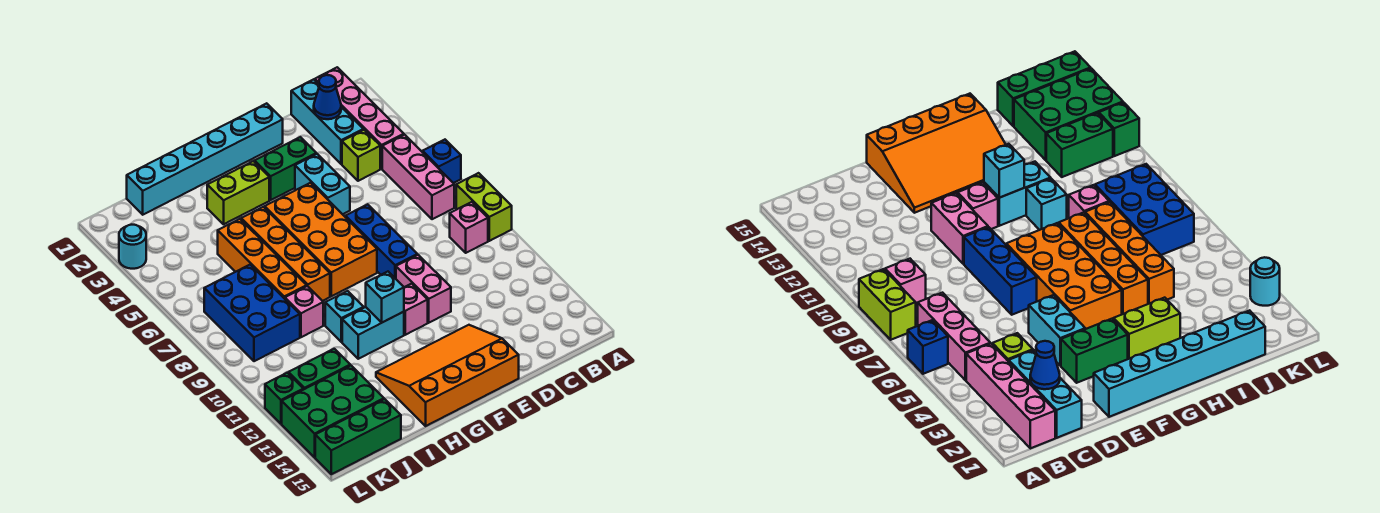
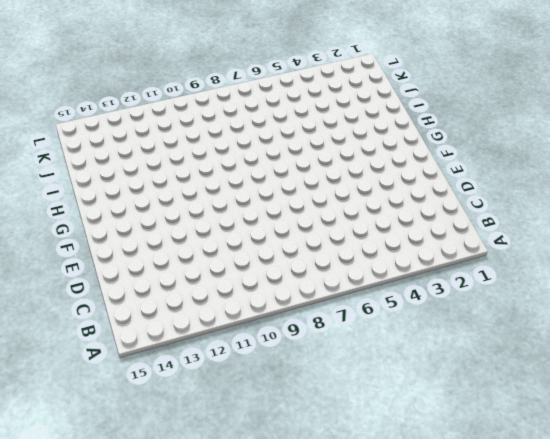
none -> blue brick A6 level 1
none -> lime brick A8:A9 level 1
none -> pink brick B1:B4 level 1

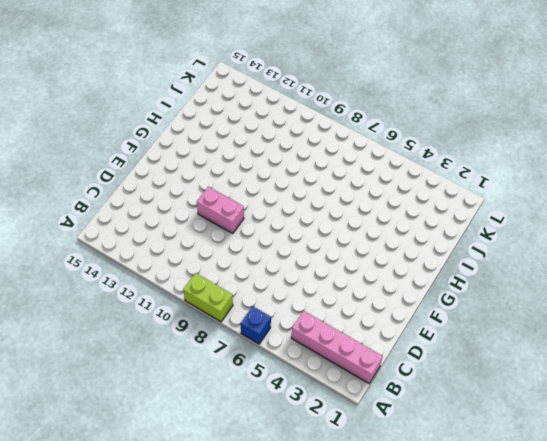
none -> pink brick B5:B7 level 1
none -> pink brick B9 level 1
none -> cyan brick C1:C3 level 1

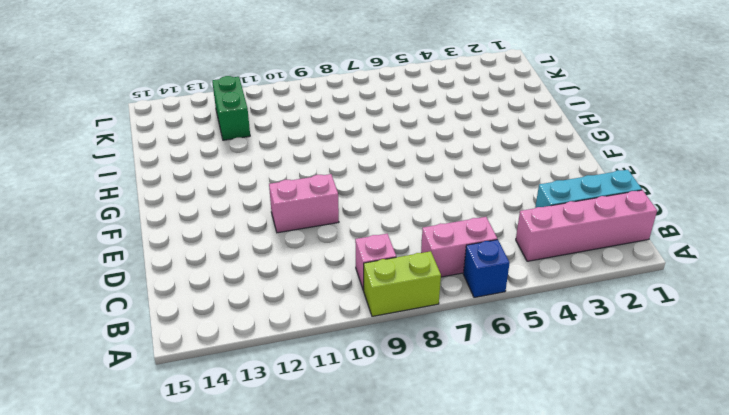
pink brick B6:B7 level 1 -> pink brick B5:B7 level 1
none -> lime brick C4 level 1
none -> cyan brick E1:J1 level 1
none -> green brick E3:F3 level 1

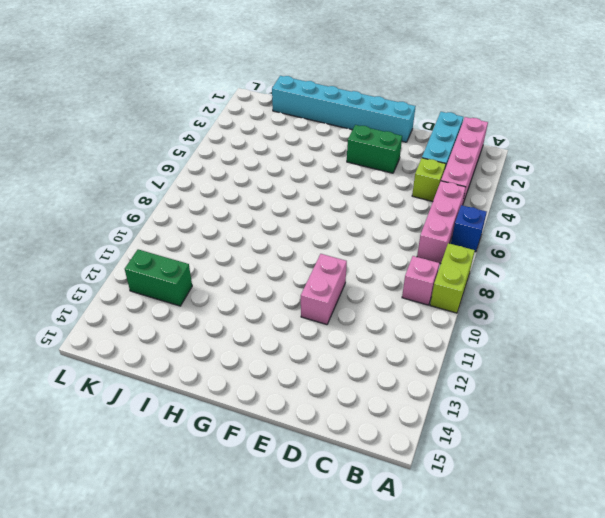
none -> cyan brick E4:E5 level 1
none -> blue brick E7:E9 level 1
none -> orange slope E13:H15 level 1 top 15

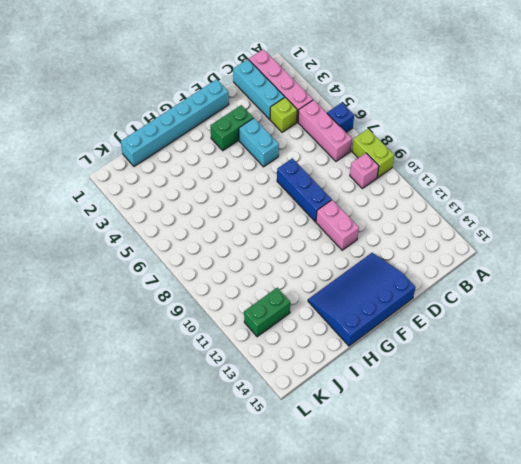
blue slope E13:H15 level 1 top 15 -> orange slope E13:H15 level 1 top 15
none -> orange brick F5:G8 level 1
none -> pink brick F11 level 1
none -> lime brick G3:H3 level 1

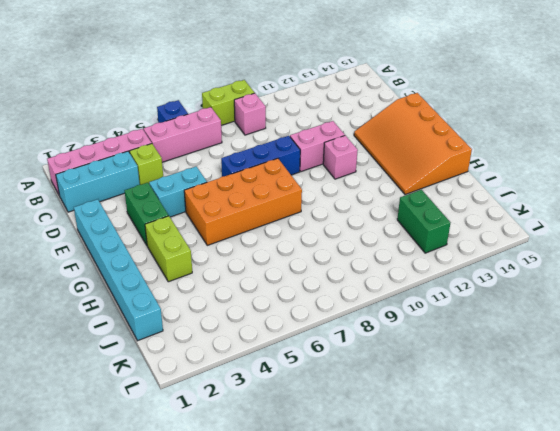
none -> cyan brick G11:H11 level 1
none -> orange brick H5:H8 level 1
none -> cyan brick H10 level 1

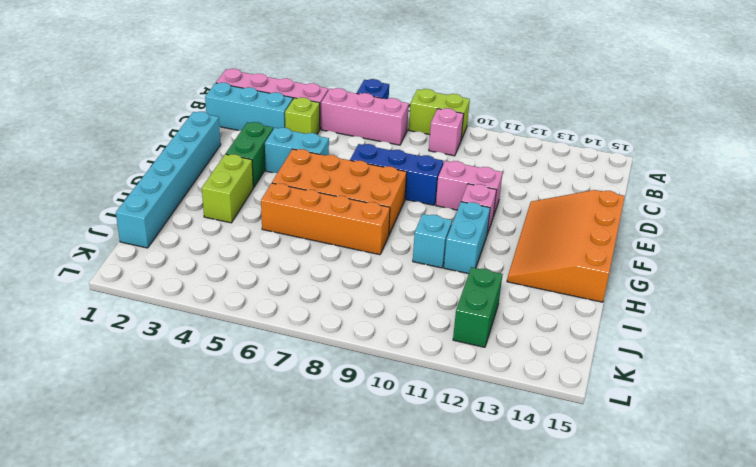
none -> orange brick I5:I8 level 1
none -> pink brick I9 level 1
none -> blue brick J7:K9 level 1

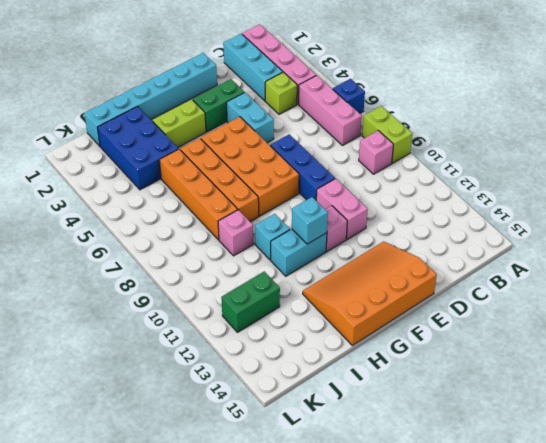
blue brick I2:J4 level 1 -> blue brick J7:K9 level 1
none -> green brick J13:L14 level 1
none -> green brick J15:L15 level 1
none -> cyan round brick L3 level 1

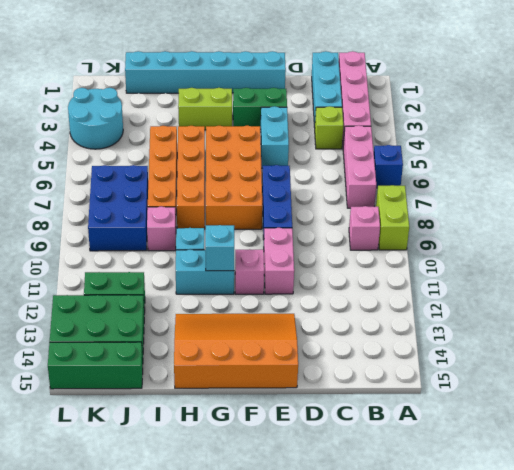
cyan round brick K3:L4 level 1 -> cyan round brick L3 level 1
none -> green brick L12 level 1
none -> blue cone C2 level 2

